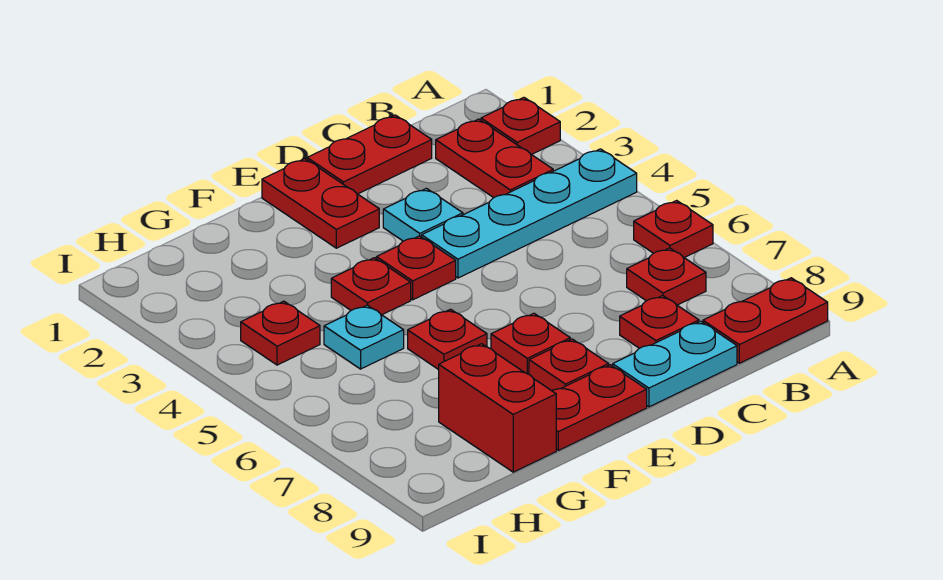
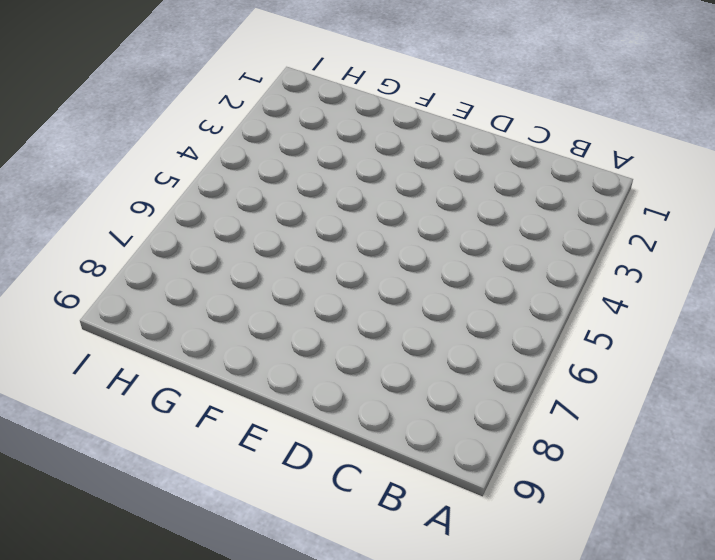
none -> red plate A2 level 1
none -> cyan plate A4:D4 level 1
none -> red plate A6 level 1

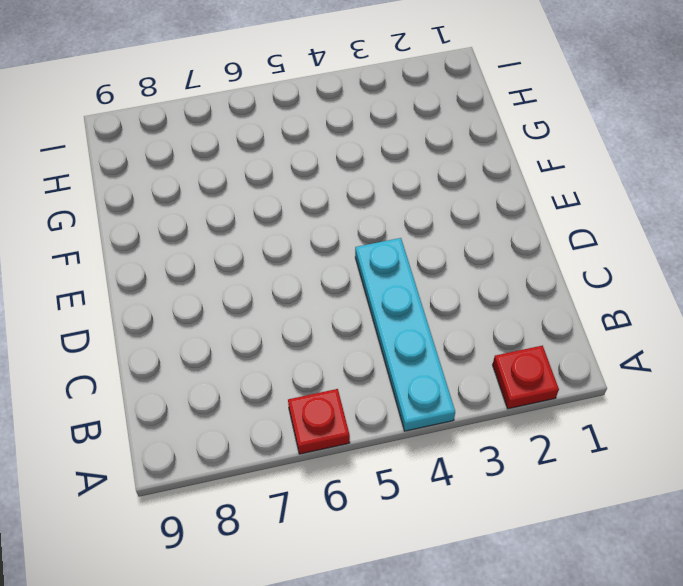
none -> red plate A9:B9 level 1
none -> red plate B2:B3 level 1
none -> red plate B7 level 1

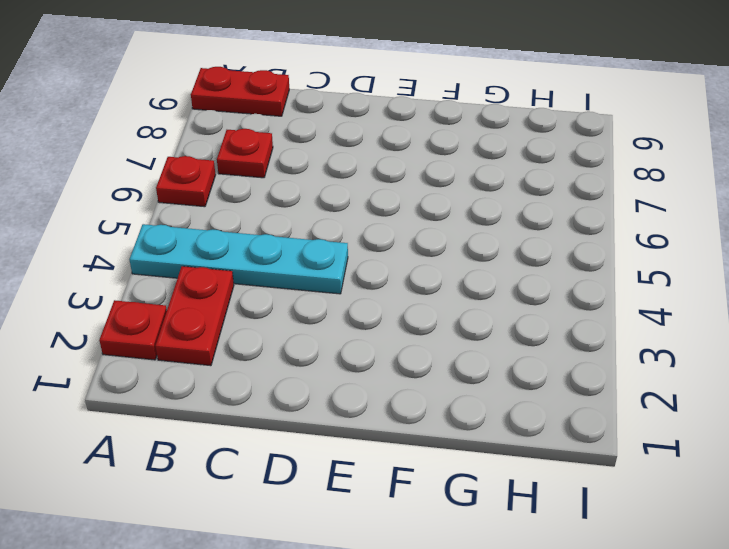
none -> red plate C1:D1 level 1
none -> red plate C8 level 1
none -> cyan plate C9:D9 level 1

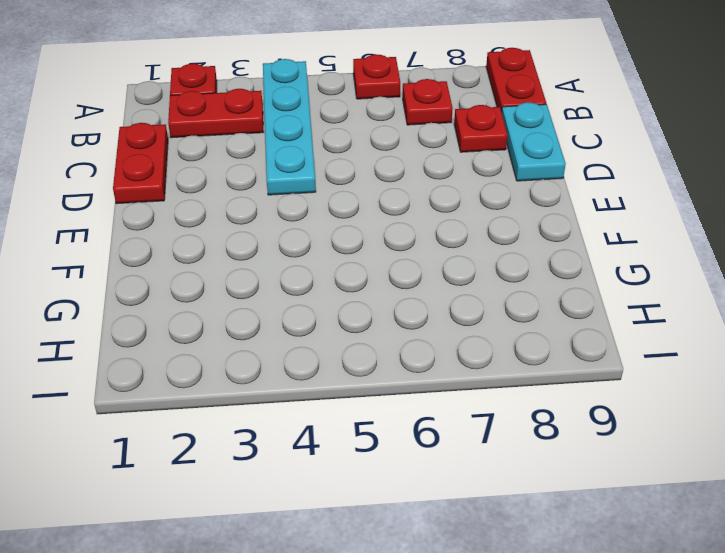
none -> cyan plate D3 level 1
none -> red plate E1:E2 level 1
none -> red plate E4 level 1

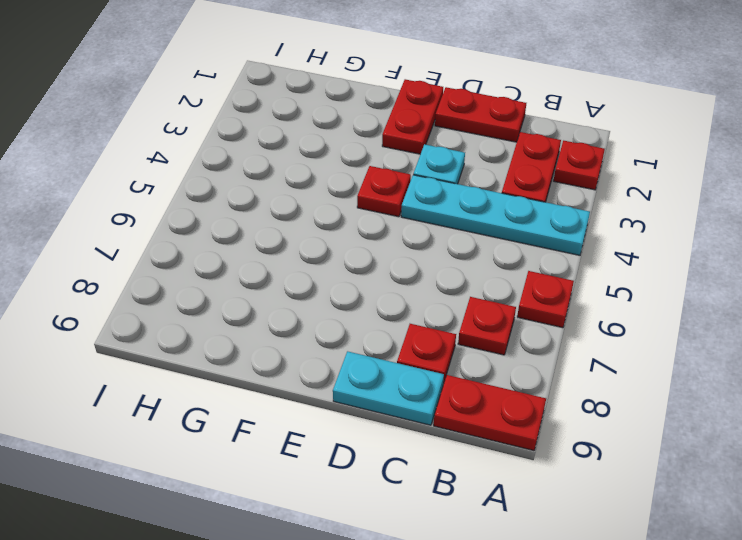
none -> red plate E7 level 1
none -> red plate E8 level 1
none -> red plate E9:F9 level 1

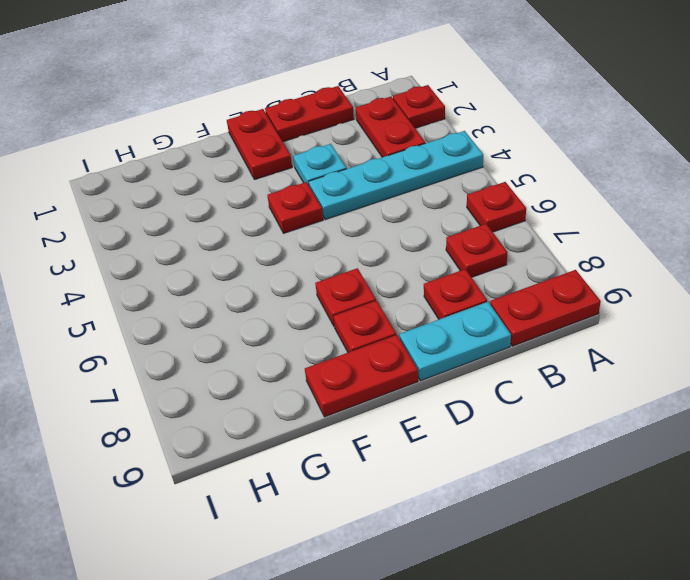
none -> red plate F4 level 1
none -> red plate F6 level 1
none -> cyan plate G5 level 1

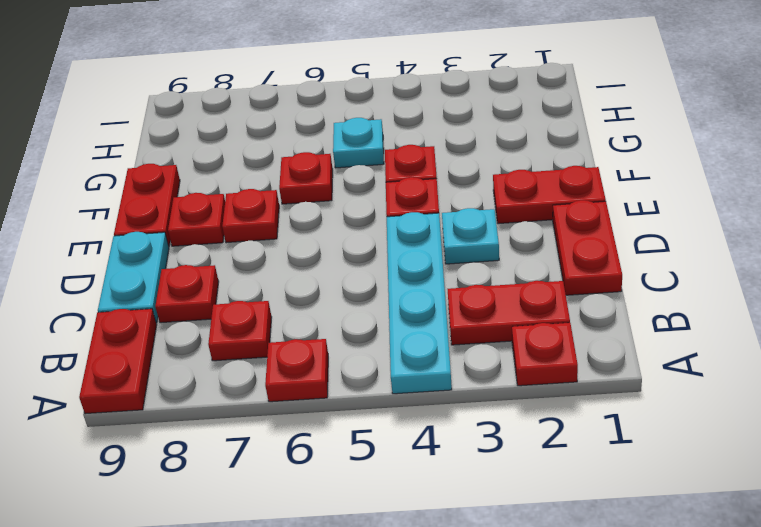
none -> red brick G8:G9 level 1
none -> red plate H4 level 1

